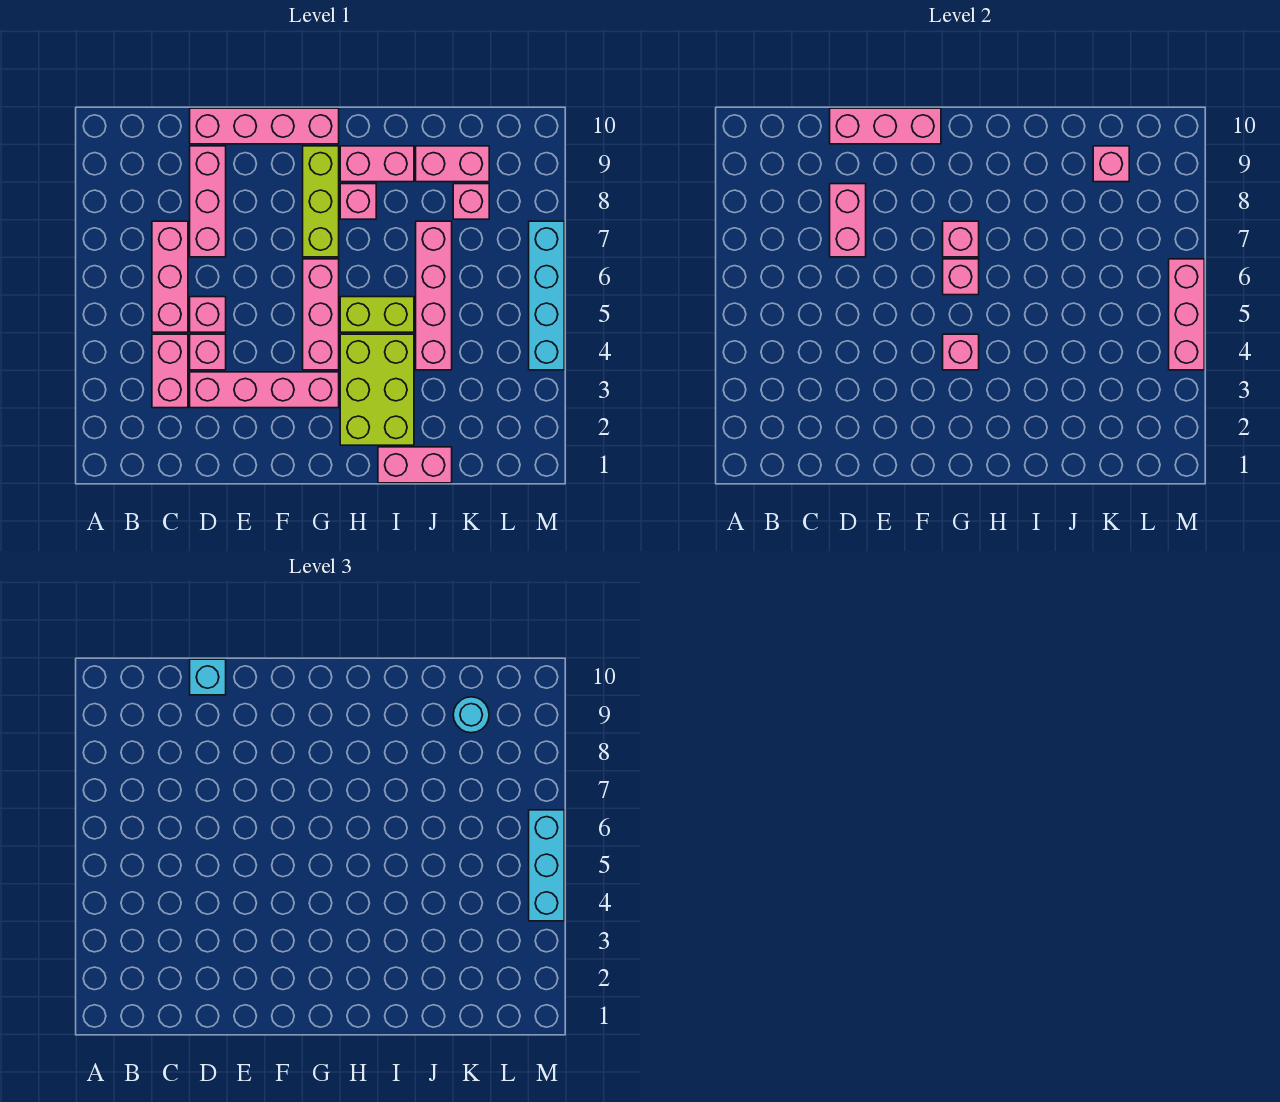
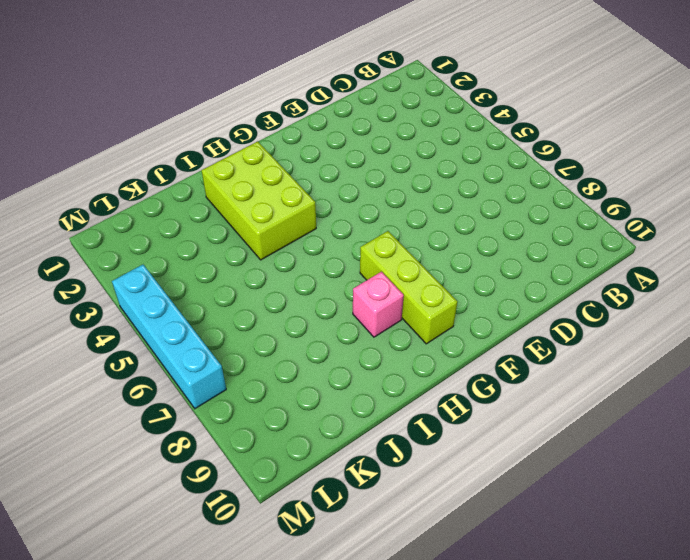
none -> pink brick C3:C4 level 1
none -> pink brick C5:C7 level 1
none -> pink brick D3:G3 level 1

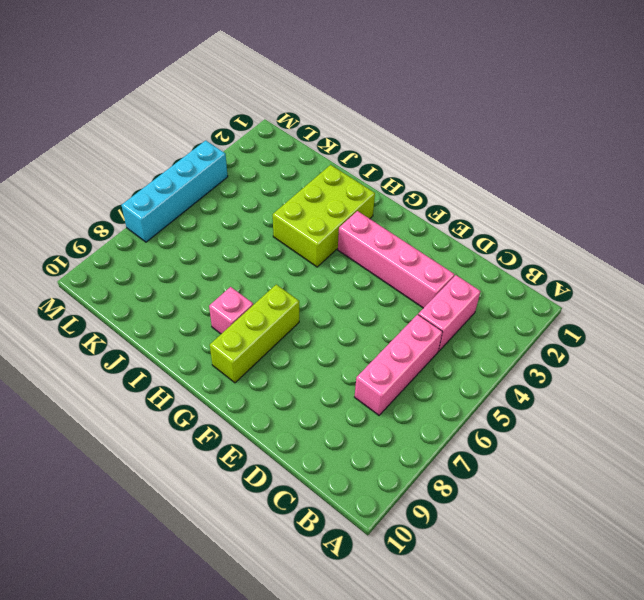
none -> pink brick D4 level 1
none -> pink brick D5 level 1
none -> pink brick D7:D9 level 1

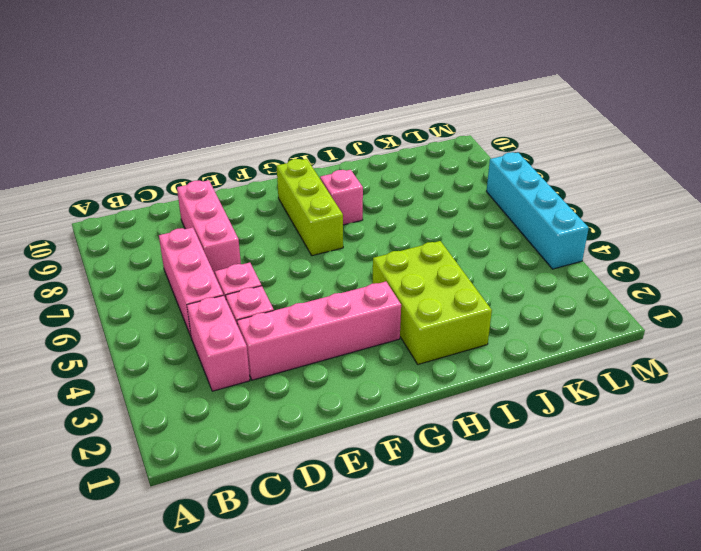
none -> pink brick D10:G10 level 1
none -> pink brick G4:G6 level 1
none -> lime brick H5:I5 level 1

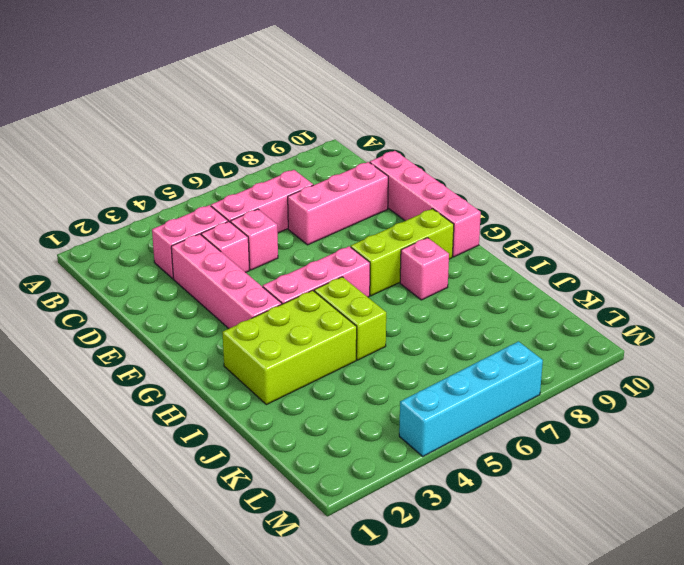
none -> pink brick H9:I9 level 1
none -> pink brick I1:J1 level 1
none -> pink brick J4:J7 level 1

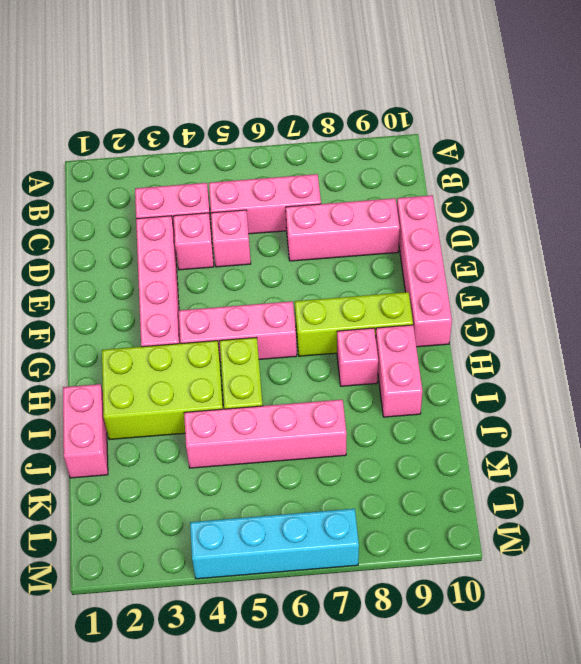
none -> pink brick J9:K9 level 1
none -> pink brick K8 level 1
none -> pink brick D7:D8 level 2

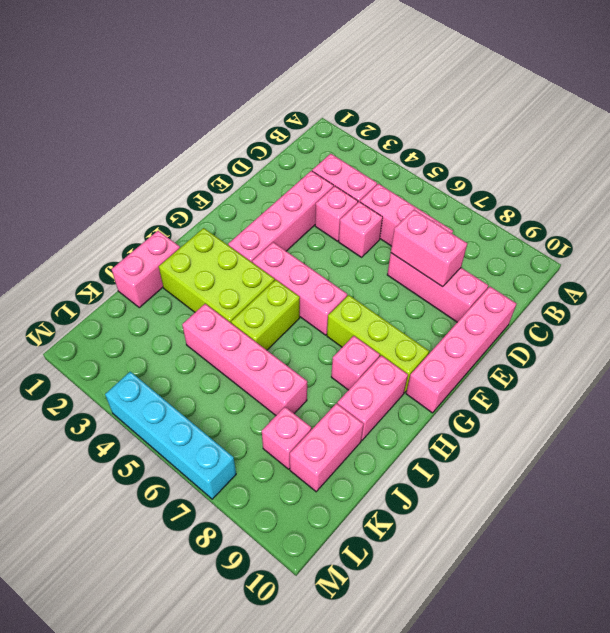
none -> pink brick D10:F10 level 2
none -> pink brick G4 level 2
none -> pink brick G6 level 2

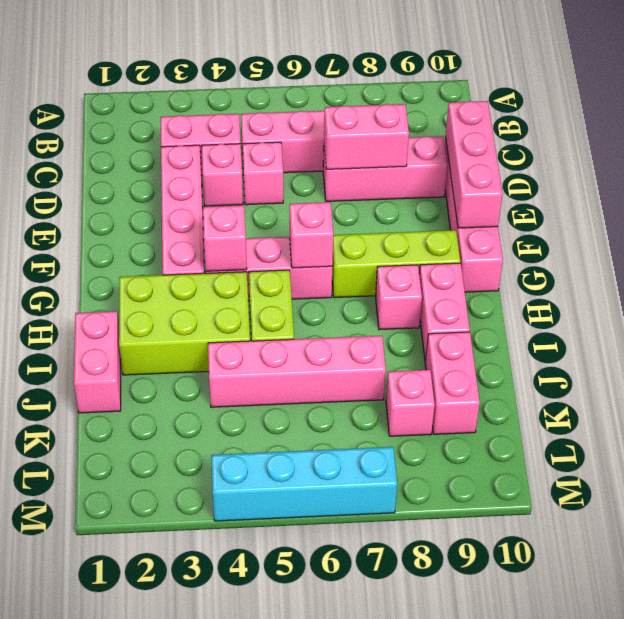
none -> pink brick G7 level 2
none -> pink brick K9 level 2
none -> pink brick M4:M6 level 2

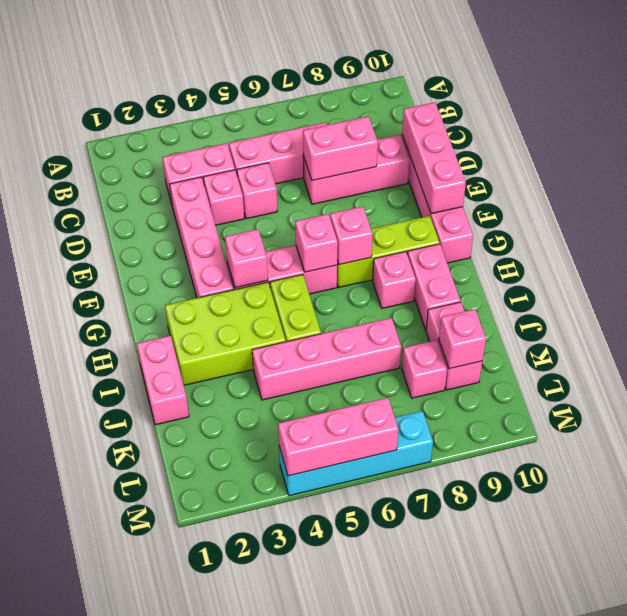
none -> cyan brick D10 level 3
none -> cyan round brick K9 level 3
none -> cyan brick M4:M6 level 3

